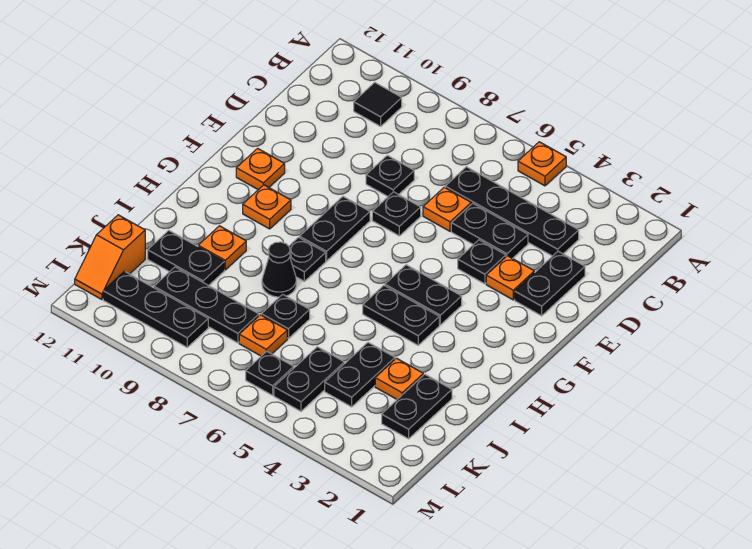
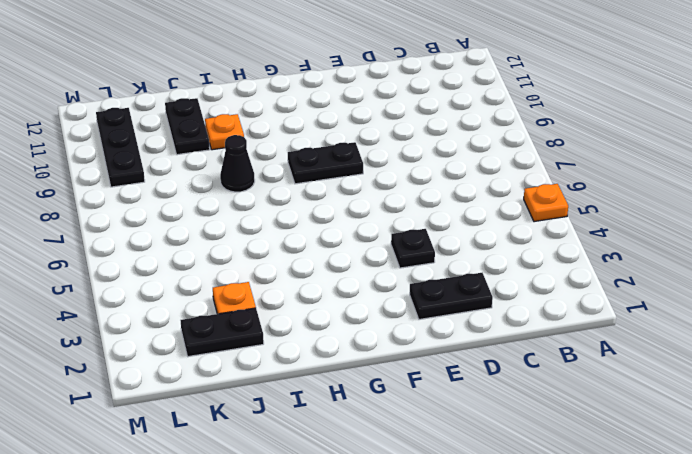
none -> black tile B10 level 1
none -> black plate C3:C6 level 1
none -> black plate D4:D5 level 1

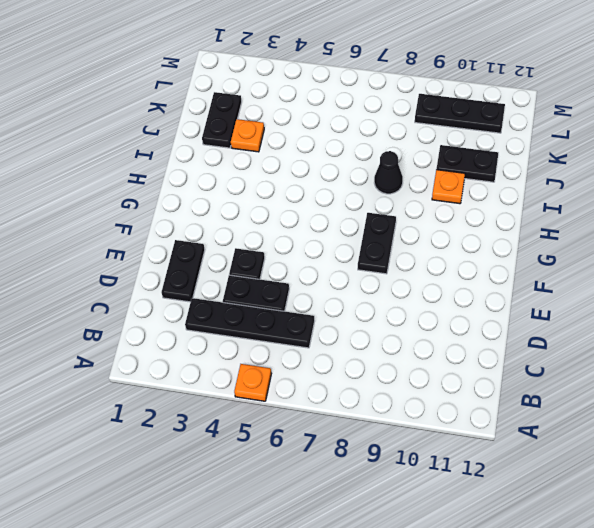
none -> black tile B10 level 1
none -> orange plate D6 level 1
none -> black plate D8 level 1

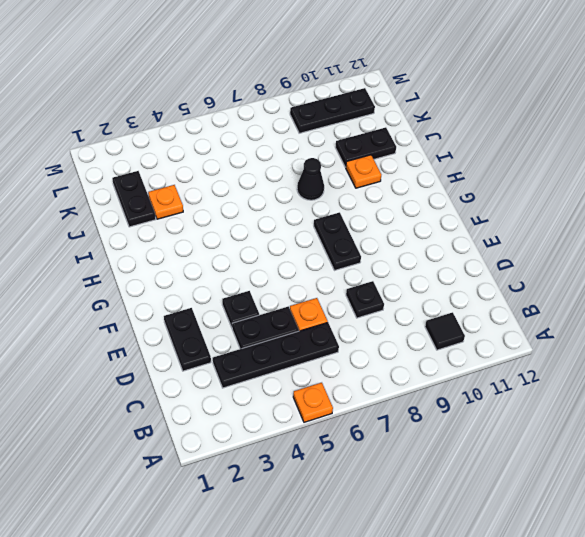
none -> orange plate E3 level 1
none -> black plate E7 level 1
none -> orange plate F11 level 1

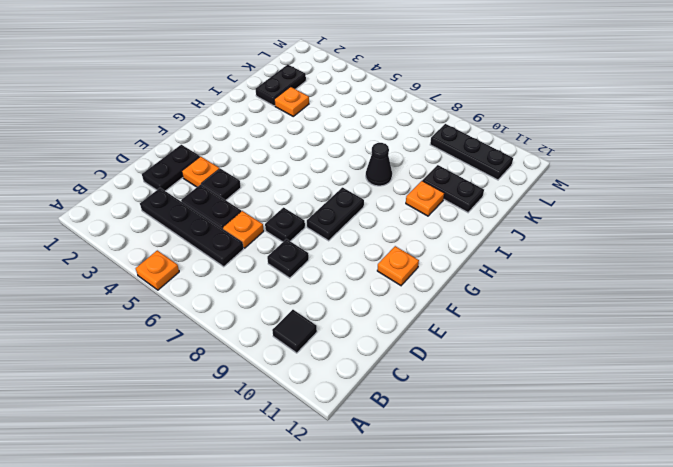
none -> black plate G4:G5 level 1
none -> orange plate G10 level 1
none -> black plate H4:H5 level 1

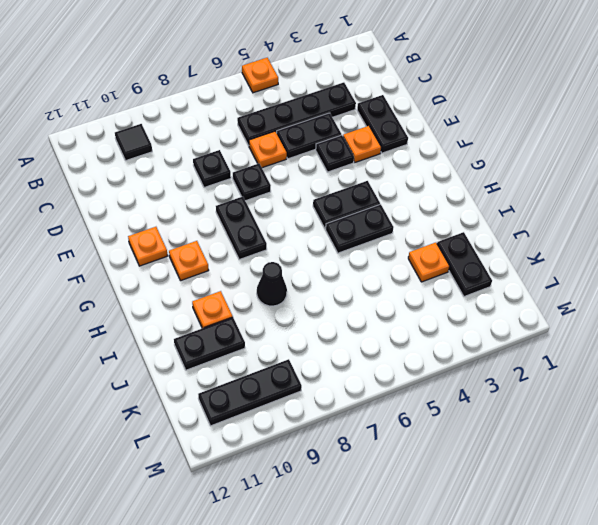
none -> black plate H8 level 1
none -> black plate J4:K4 level 1
none -> black plate J7 level 1

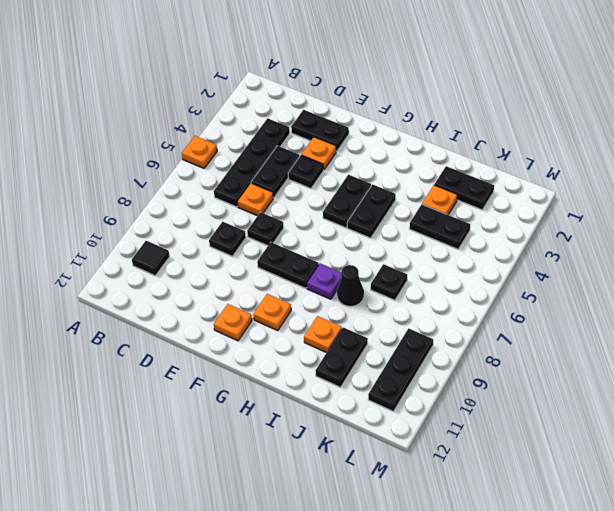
purple plate H8 level 1 -> black plate H8 level 1
none -> black plate K5:L5 level 1
none -> orange plate K7 level 1
none -> black plate K8:K10 level 1

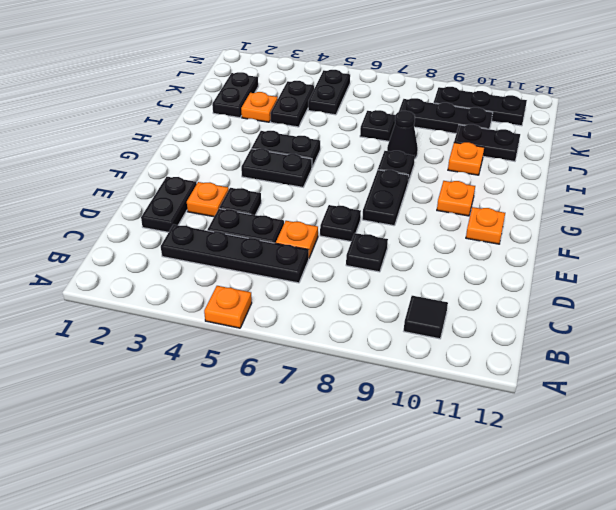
none -> orange plate K7 level 1
none -> orange slope K12:L12 level 1 top K
none -> black plate L6 level 1

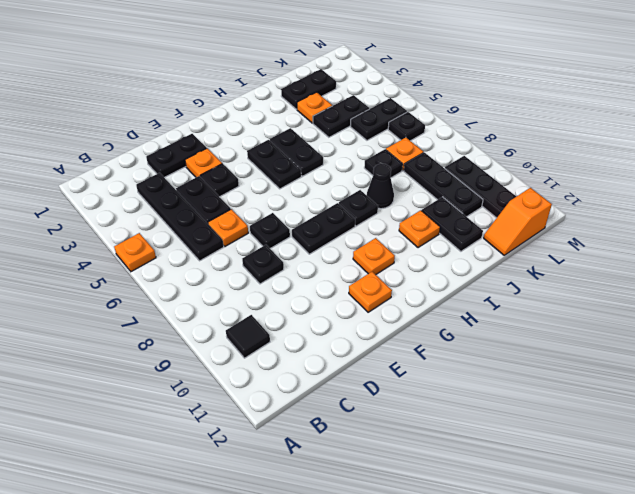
orange slope K12:L12 level 1 top L -> orange slope K12:L12 level 1 top K

